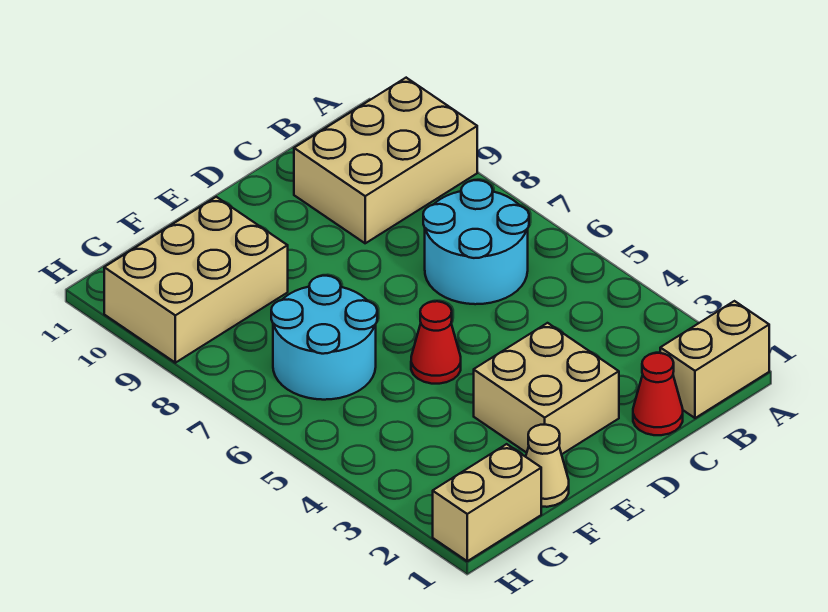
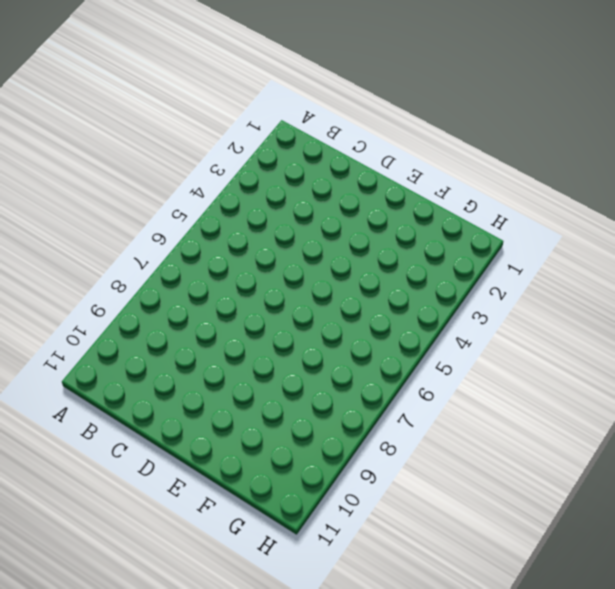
none -> tan brick A1:B1 level 1
none -> tan brick A9:C10 level 1

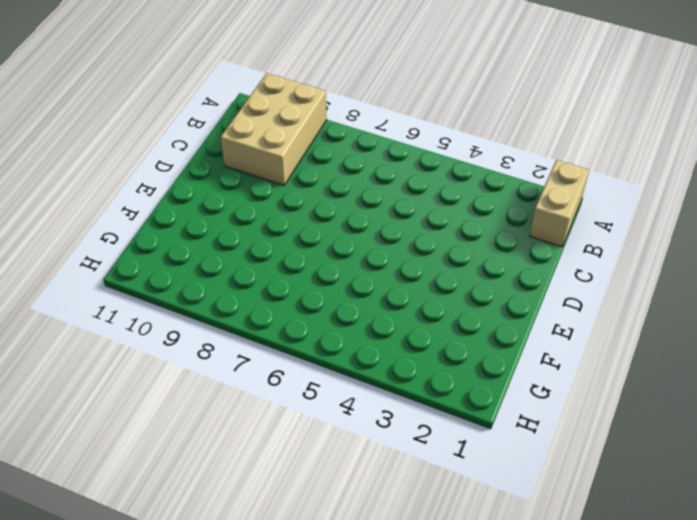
none -> cyan round brick B6:C7 level 1
none -> red cone C1 level 1

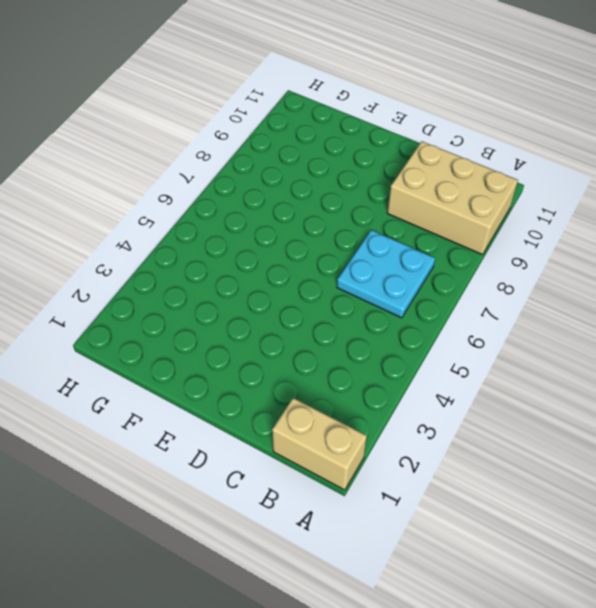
cyan plate B6:C7 level 1 -> cyan round brick B6:C7 level 1
none -> red cone C1 level 1
none -> tan brick D2:E3 level 1

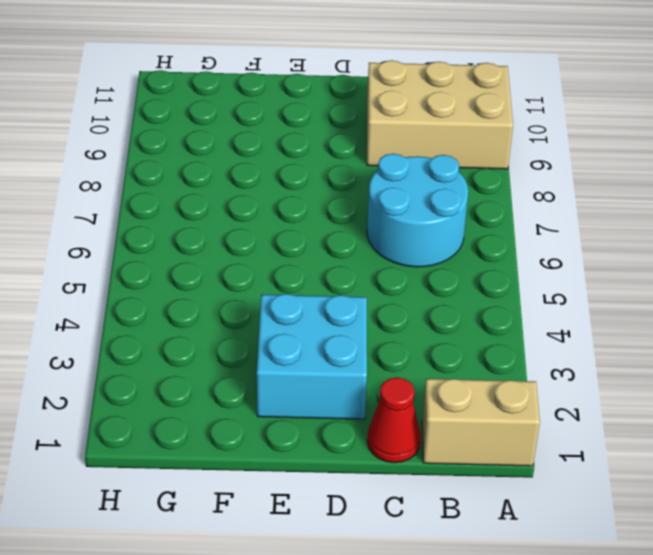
cyan brick D2:E3 level 1 -> tan brick D2:E3 level 1
none -> red cone E5 level 1
none -> tan cone F1 level 1

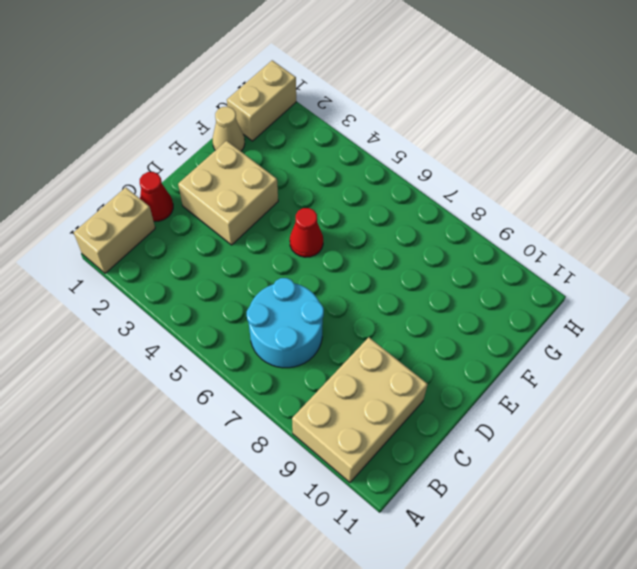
none -> cyan round brick F6:G7 level 1
none -> tan brick F9:H10 level 1

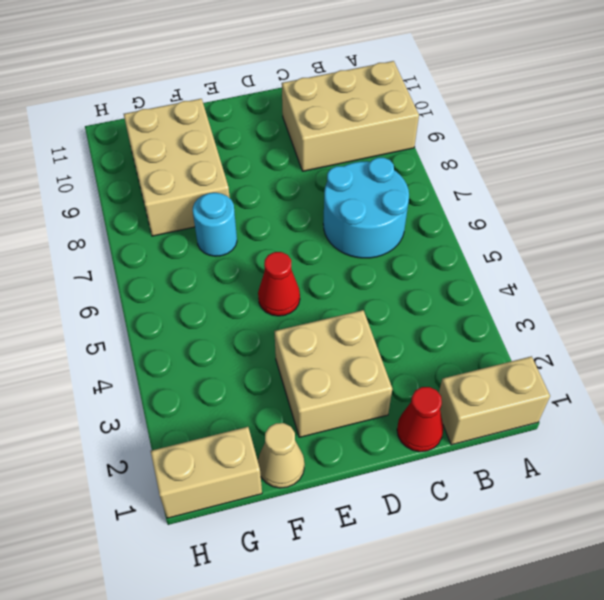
cyan round brick F7 level 1 -> cyan round brick F6:G7 level 1
tan brick F8:G10 level 1 -> tan brick F9:H10 level 1

